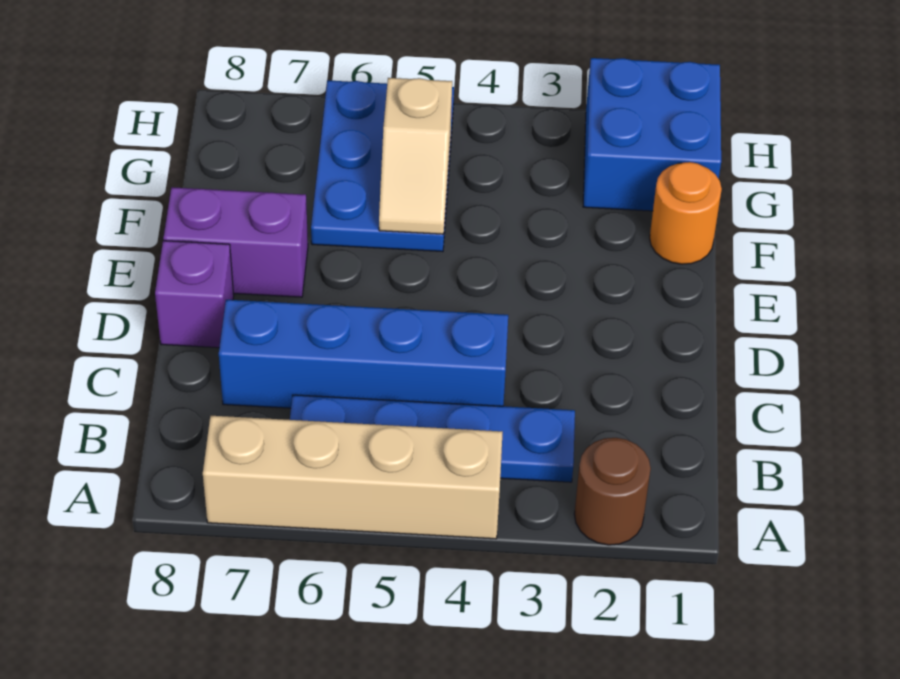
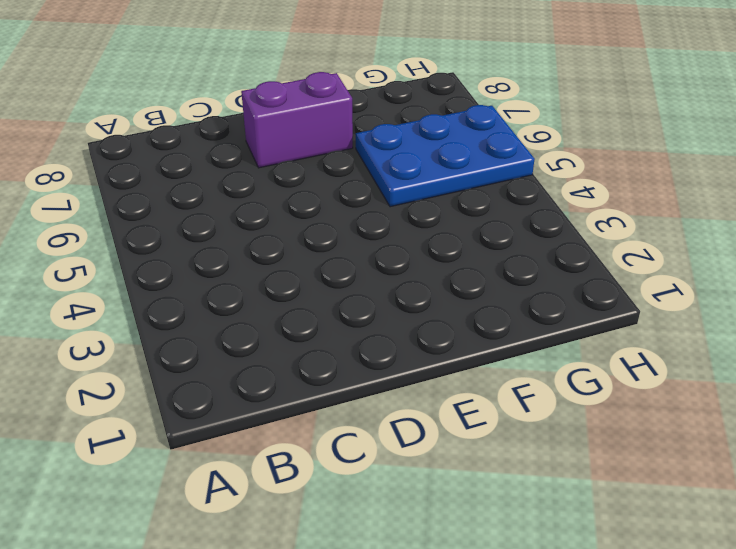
purple brick D7:E7 level 1 -> purple brick E7:E8 level 1
none -> brown round brick A2 level 1
none -> tan brick A4:A7 level 1

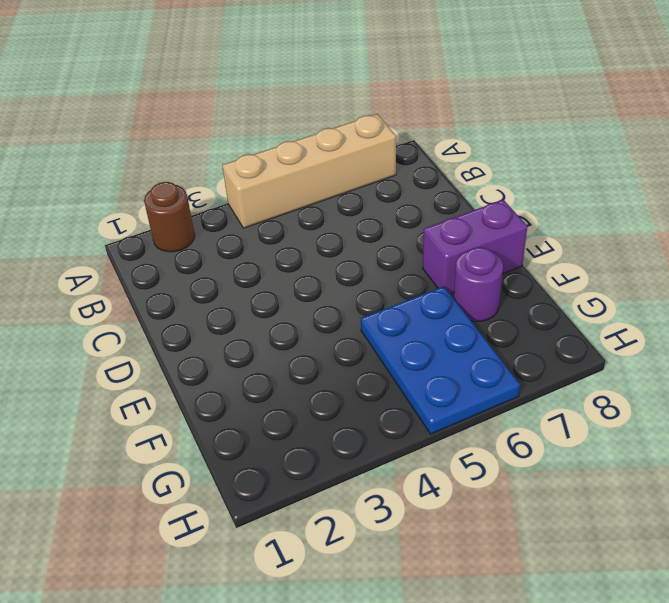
purple round brick F7 level 1 -> none
none -> blue plate B3:B6 level 1
none -> blue brick C4:C7 level 1

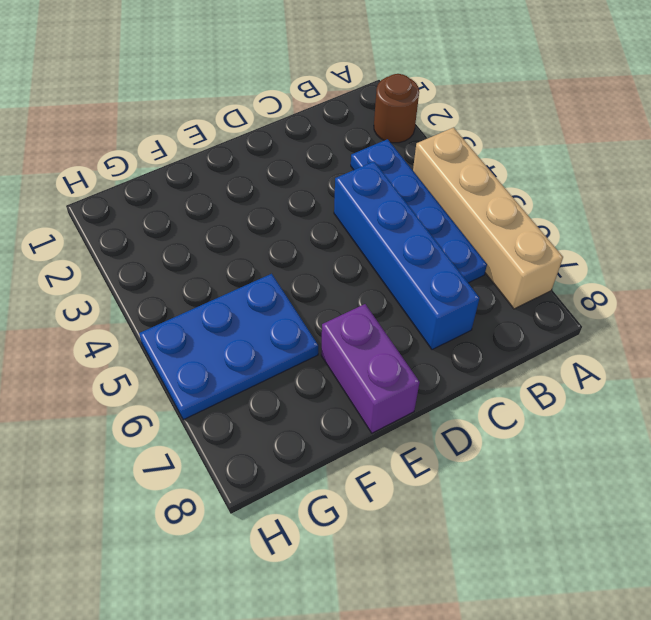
none -> purple brick D8 level 1
none -> orange round brick F1 level 1

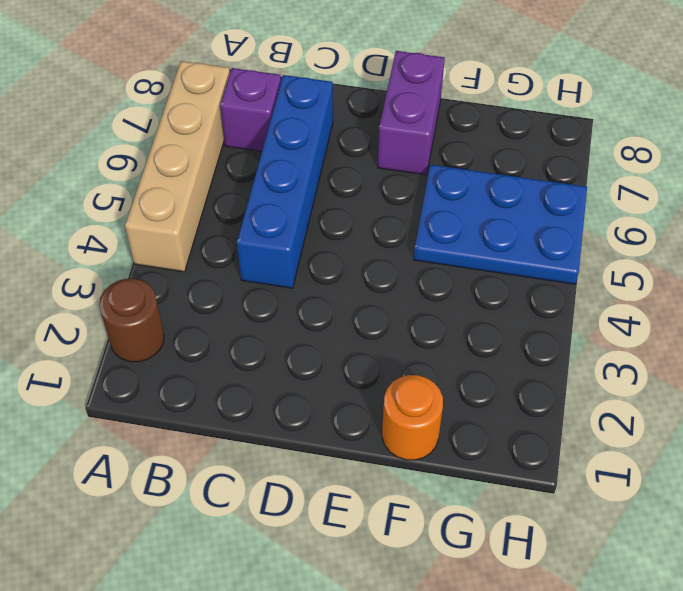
purple brick B7 level 1 -> purple brick D8 level 1
none -> blue plate B3:B6 level 1
none -> blue brick G1:H2 level 1

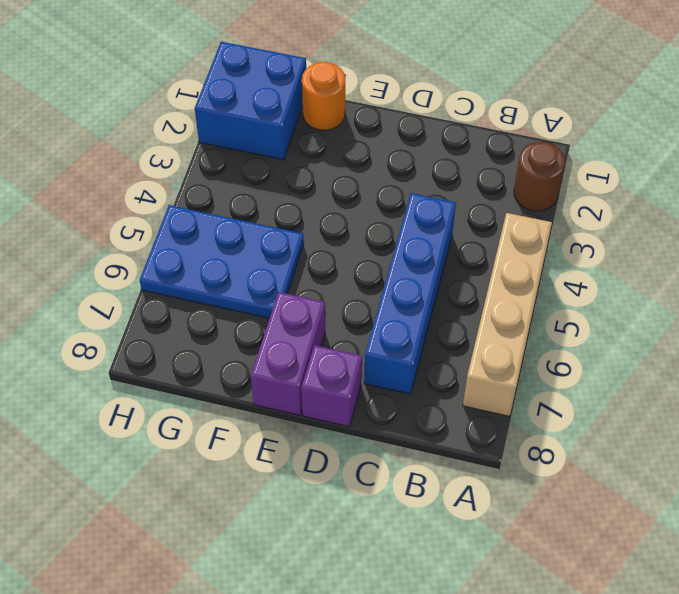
none -> blue plate B3:B6 level 1
none -> tan slope F5:G5 level 2 top G

